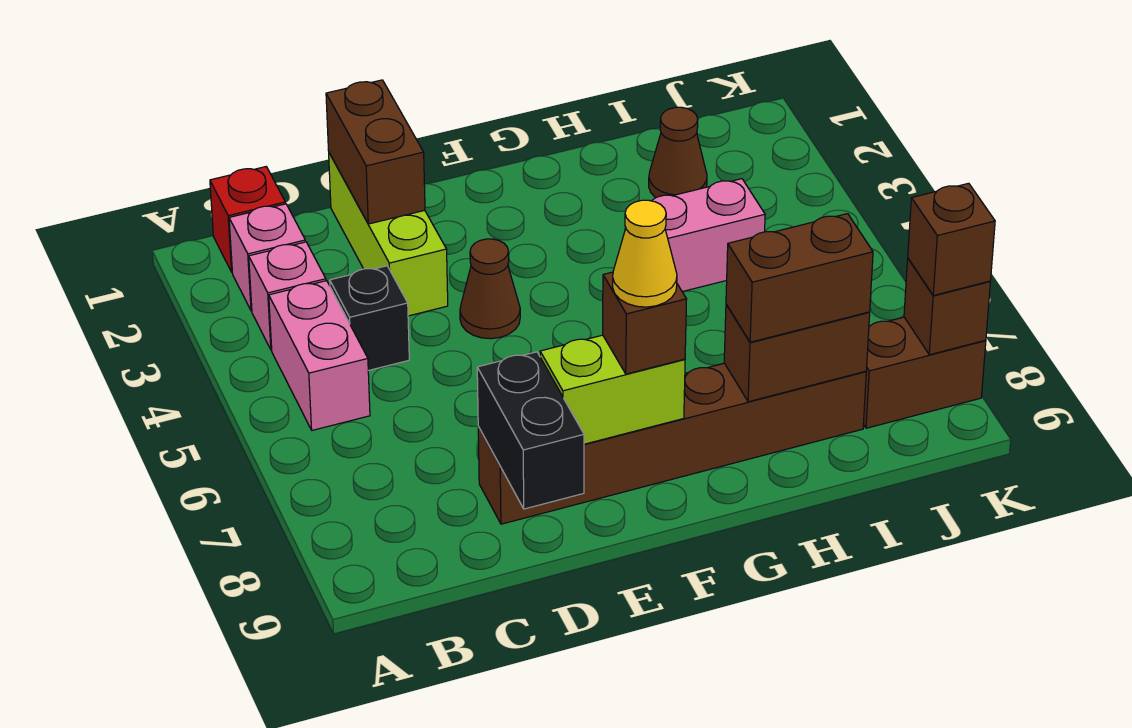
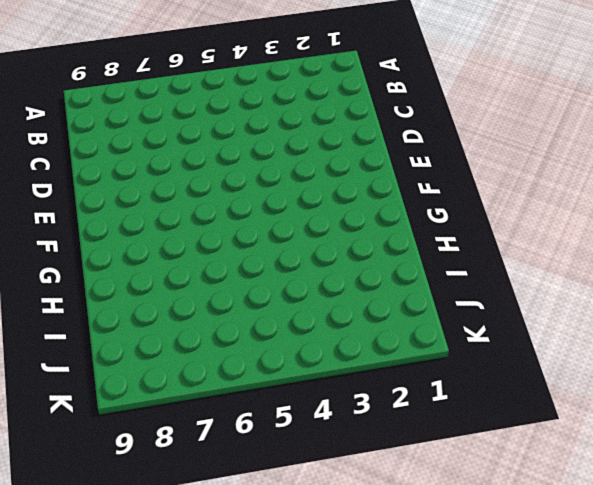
none -> red brick B1 level 1
none -> pink brick B2 level 1
none -> pink brick B3 level 1

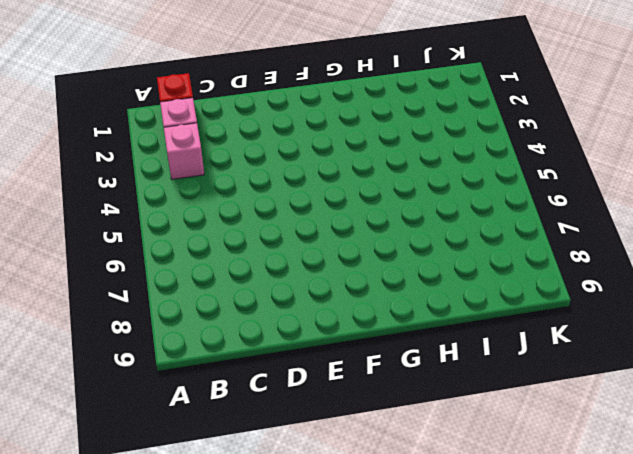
none -> pink brick B4:B5 level 1
none -> black brick C4 level 1
none -> lime brick D1:D3 level 1

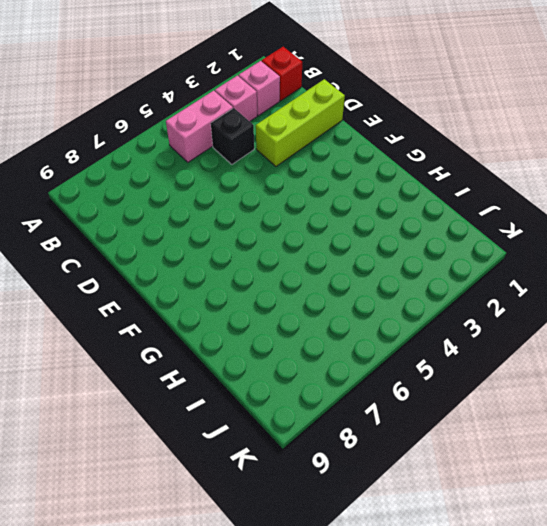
none -> brown brick D8:I8 level 1
none -> brown cone E4 level 1
none -> pink brick H4:I4 level 1

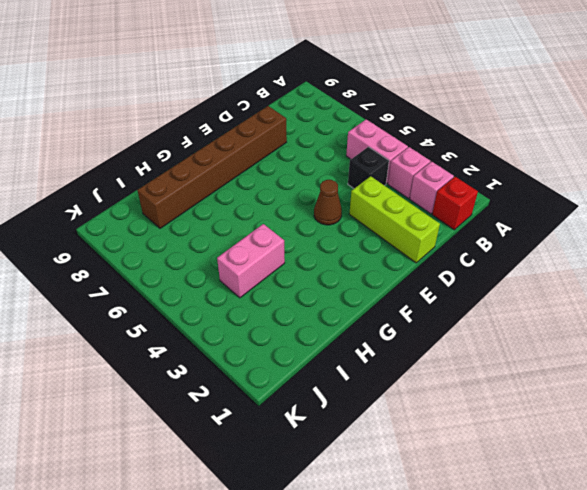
none -> brown cone I2 level 1
none -> brown brick J8:K8 level 1
none -> brown brick D1:D2 level 2

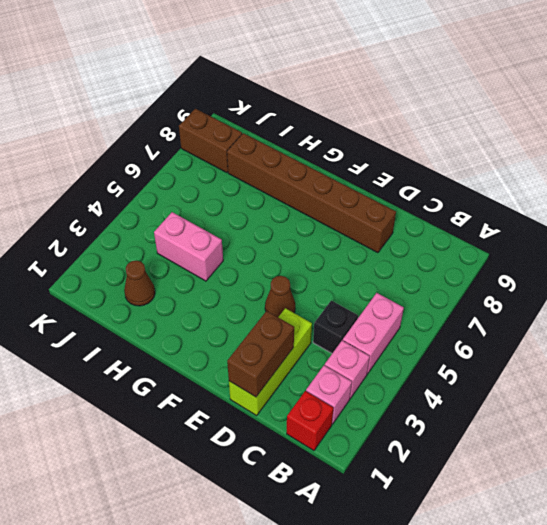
none -> black brick D8:D9 level 2
none -> lime brick E8:F8 level 2
none -> brown brick H8:I8 level 2

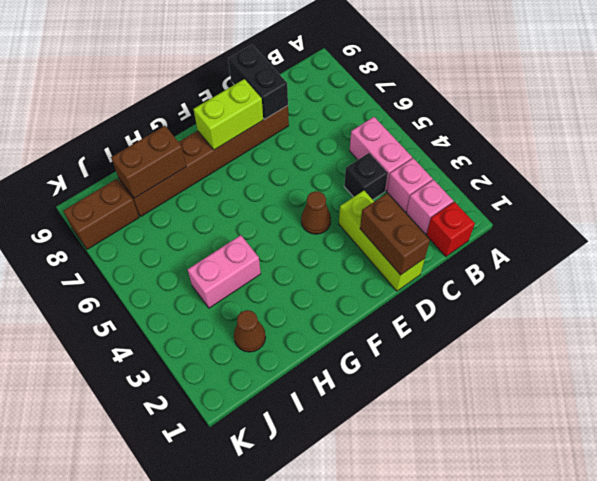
none -> brown brick K8 level 2
none -> brown brick F8 level 3
none -> brown brick H8:I8 level 3

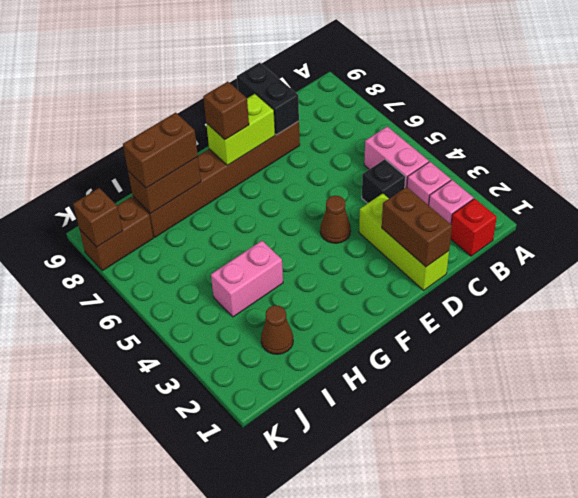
none -> brown brick K8 level 3
none -> yellow cone F8 level 4

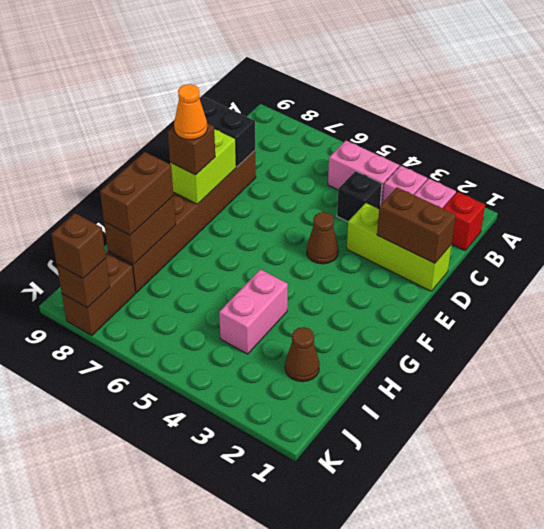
orange cone F8 level 4 -> yellow cone F8 level 4

